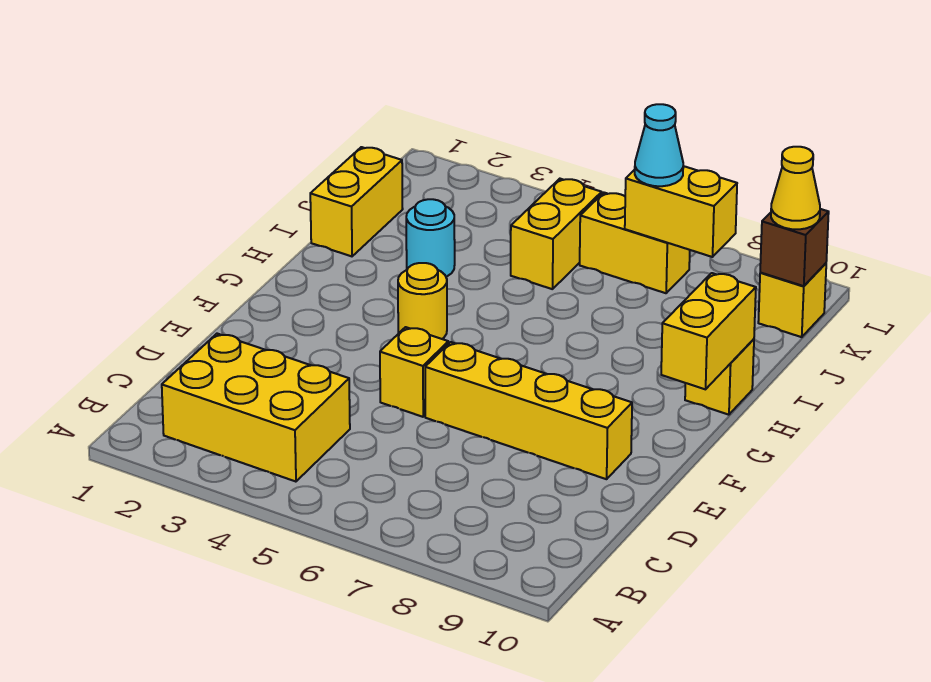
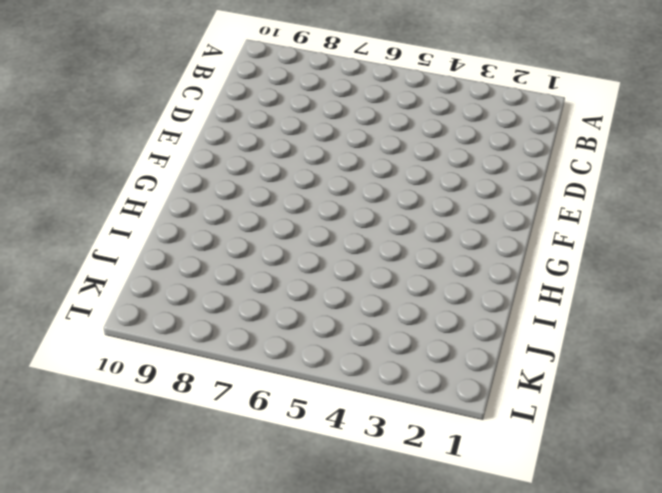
none -> yellow brick B2:C4 level 1
none -> yellow brick E5 level 1
none -> yellow brick E6:E9 level 1

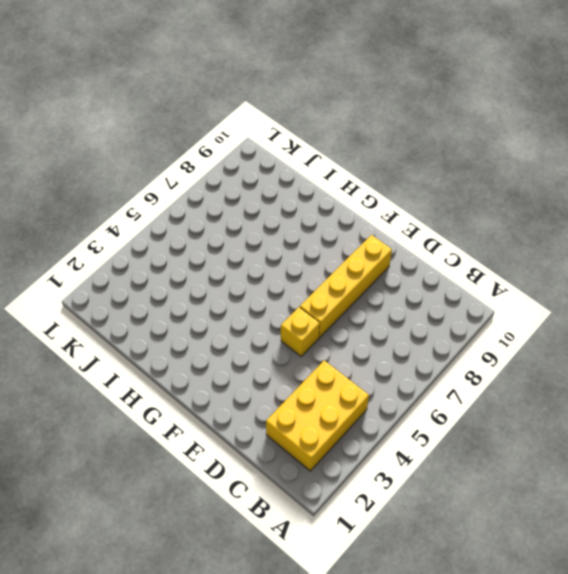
none -> yellow round brick G4 level 1
none -> yellow brick H10 level 1
none -> yellow brick I1:J1 level 1

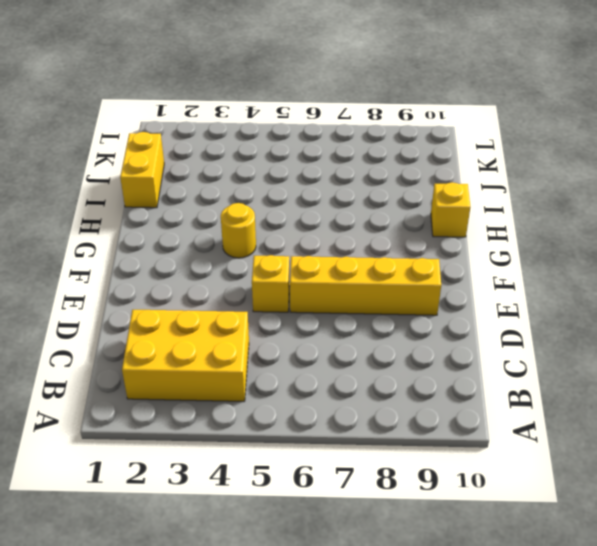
none -> cyan round brick I3 level 1
none -> yellow brick J5:K5 level 1
none -> yellow brick K6:K7 level 1

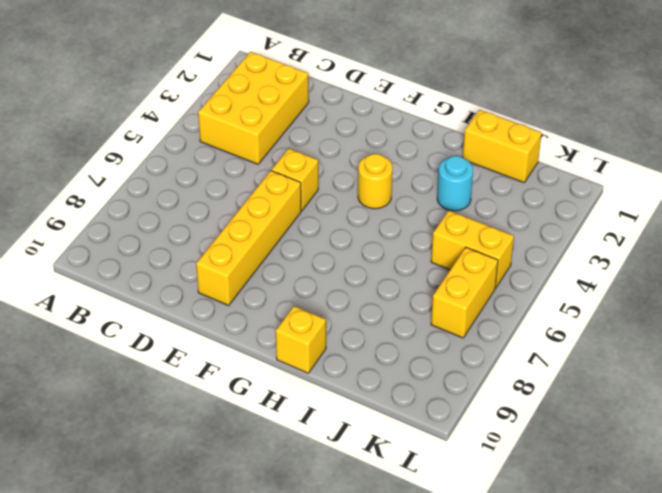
none -> yellow brick K10 level 1
none -> yellow brick G10:H10 level 2
none -> yellow brick K7:K8 level 2

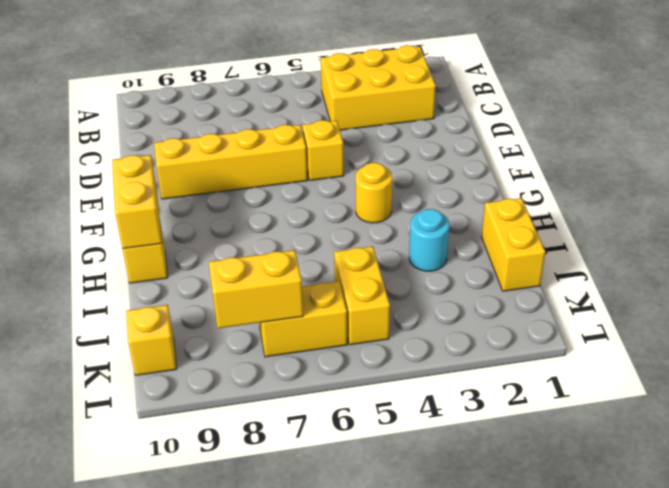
none -> brown brick K10 level 2
none -> cyan cone K7 level 3
none -> yellow cone K10 level 3

